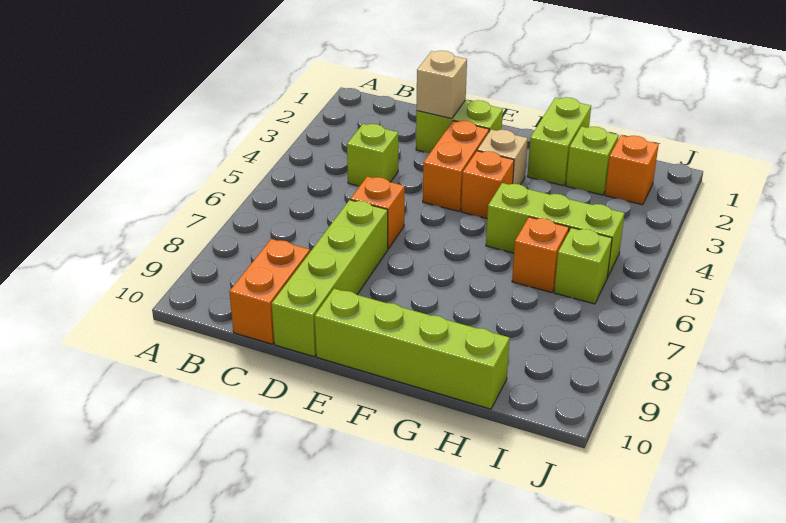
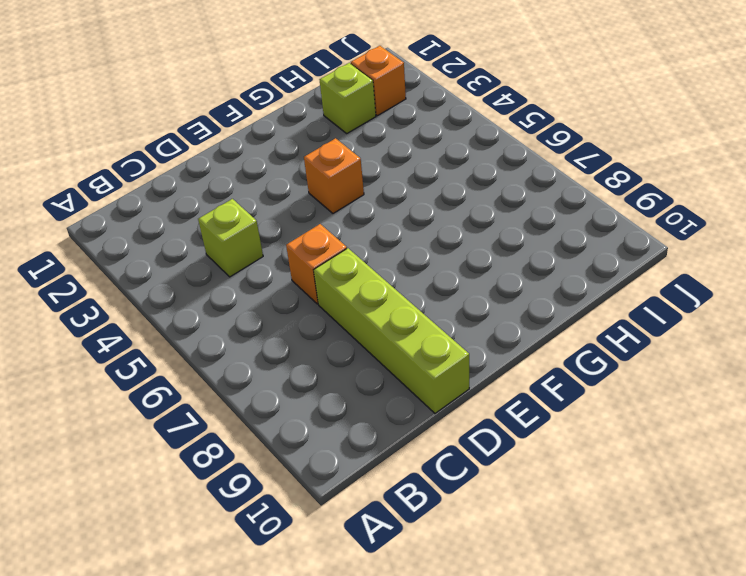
none -> orange brick C9:C10 level 1
none -> lime brick D2:E2 level 1
none -> orange brick E3:E4 level 1

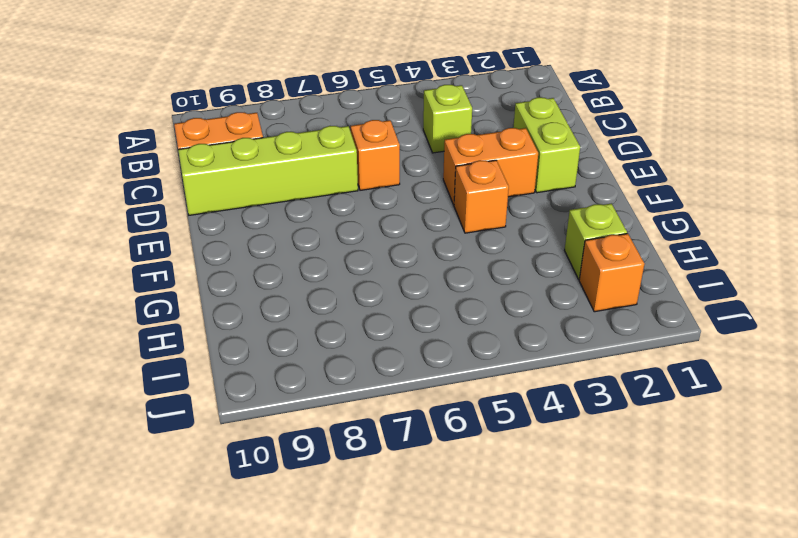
none -> lime brick E10:H10 level 1
none -> tan brick F3 level 1
none -> lime brick G1:G2 level 1

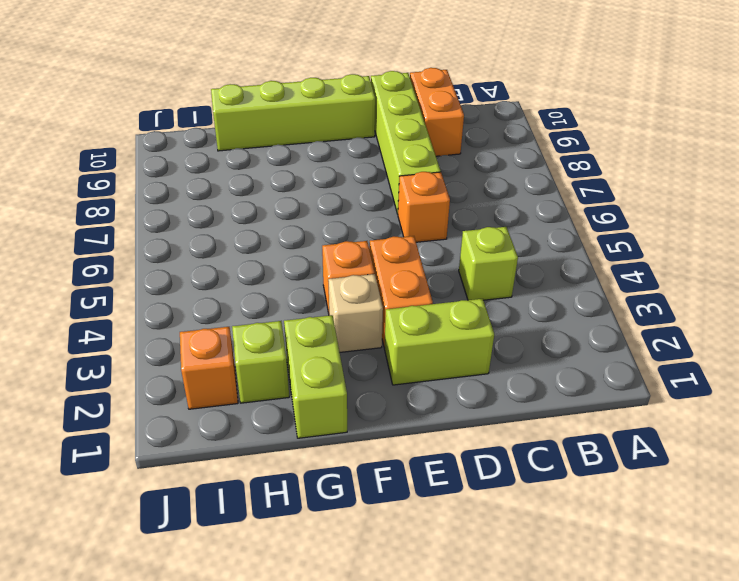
none -> lime brick G5:I5 level 1
none -> orange brick H6 level 1
none -> lime brick I6 level 1

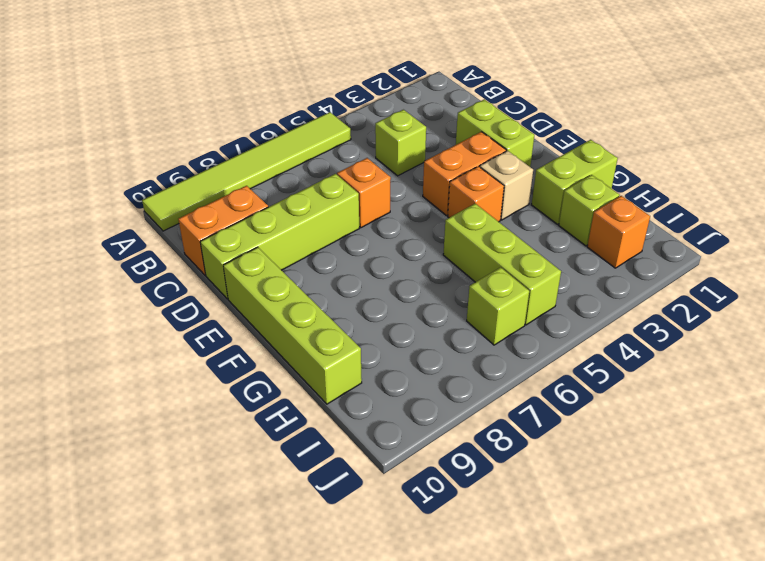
lime tile A5:A10 level 1 -> none
none -> orange brick H6 level 1
none -> tan brick D2 level 2

